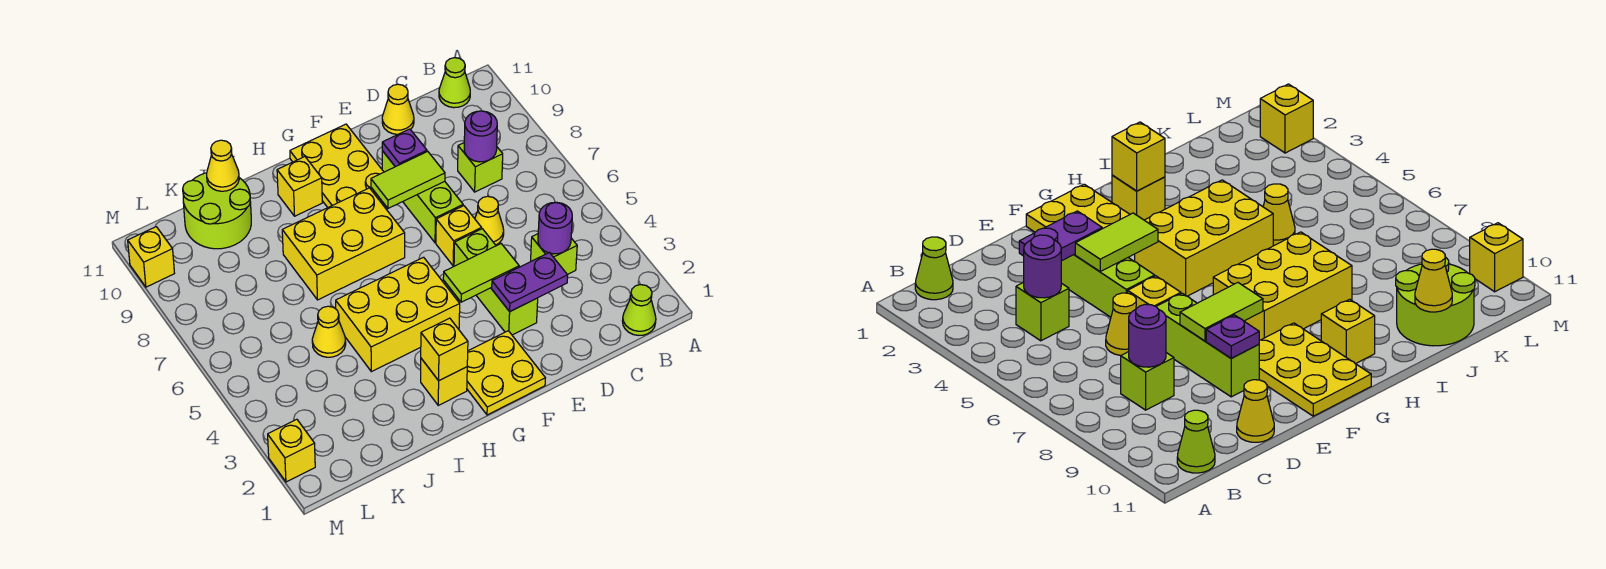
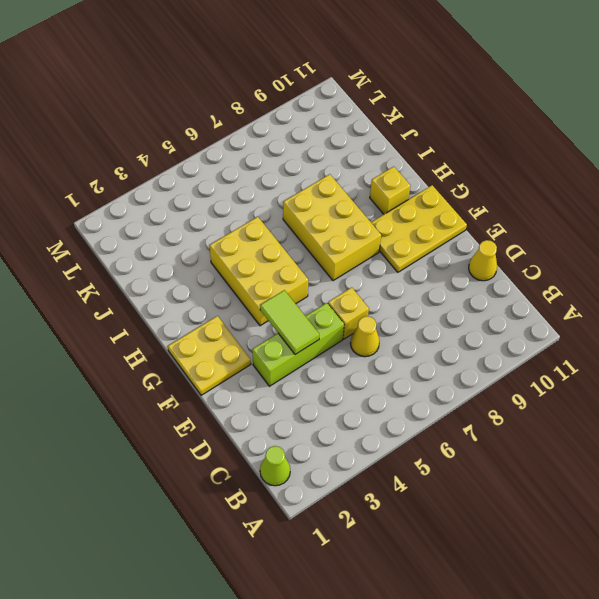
none -> lime cone B11 level 1
none -> lime brick C4 level 1
none -> lime brick C8 level 1

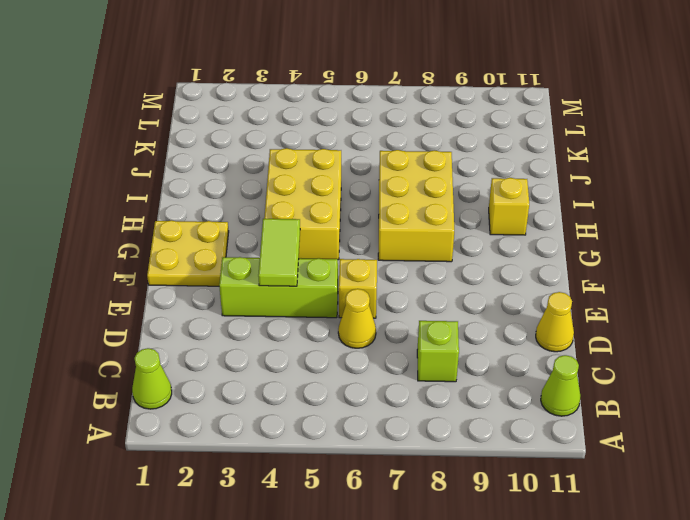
none -> lime brick C4 level 1
none -> lime brick E7:E9 level 1
none -> yellow plate F9:G11 level 1

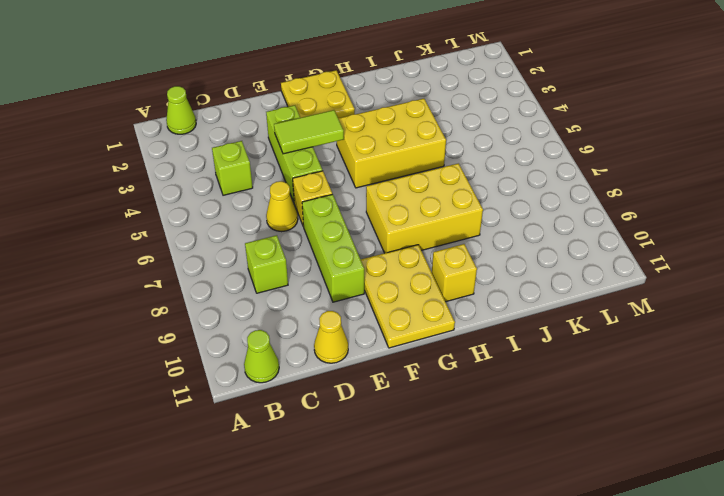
none -> yellow brick H2 level 1
none -> yellow cone J5 level 1
none -> lime round brick J10:K11 level 1

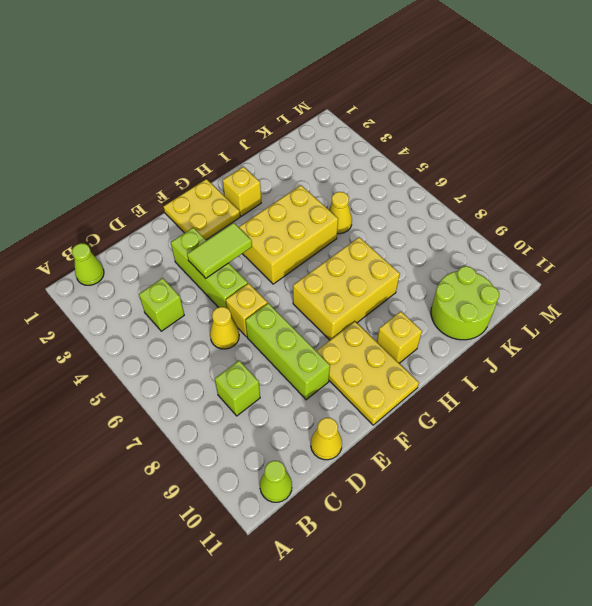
none -> yellow brick M2 level 1
none -> yellow brick M10 level 1
none -> purple round brick C4 level 2

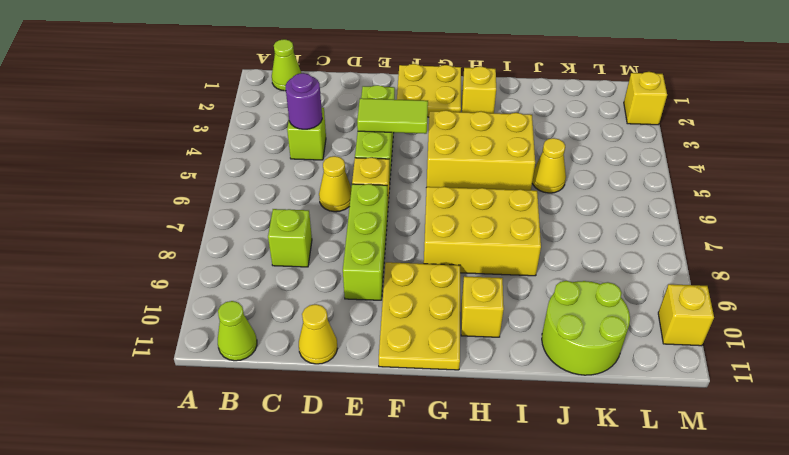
none -> purple round brick C8 level 2
none -> purple plate D3:E3 level 2
none -> lime tile E8:F8 level 2

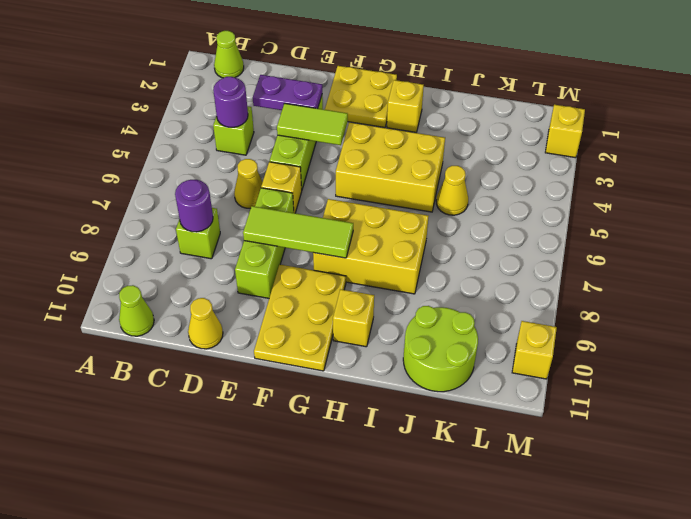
lime tile E8:G8 level 2 -> lime tile E8:F8 level 2
none -> purple plate E9 level 2
none -> yellow brick H2 level 2
none -> yellow cone J11 level 2

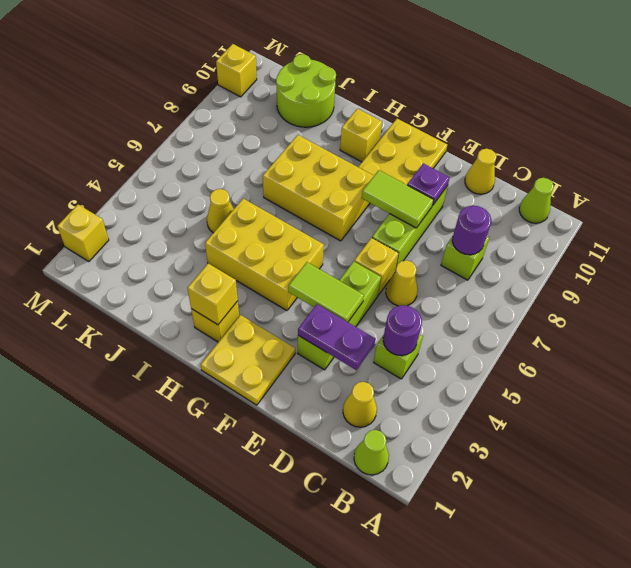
yellow cone C2 level 1 -> yellow cone J11 level 2

